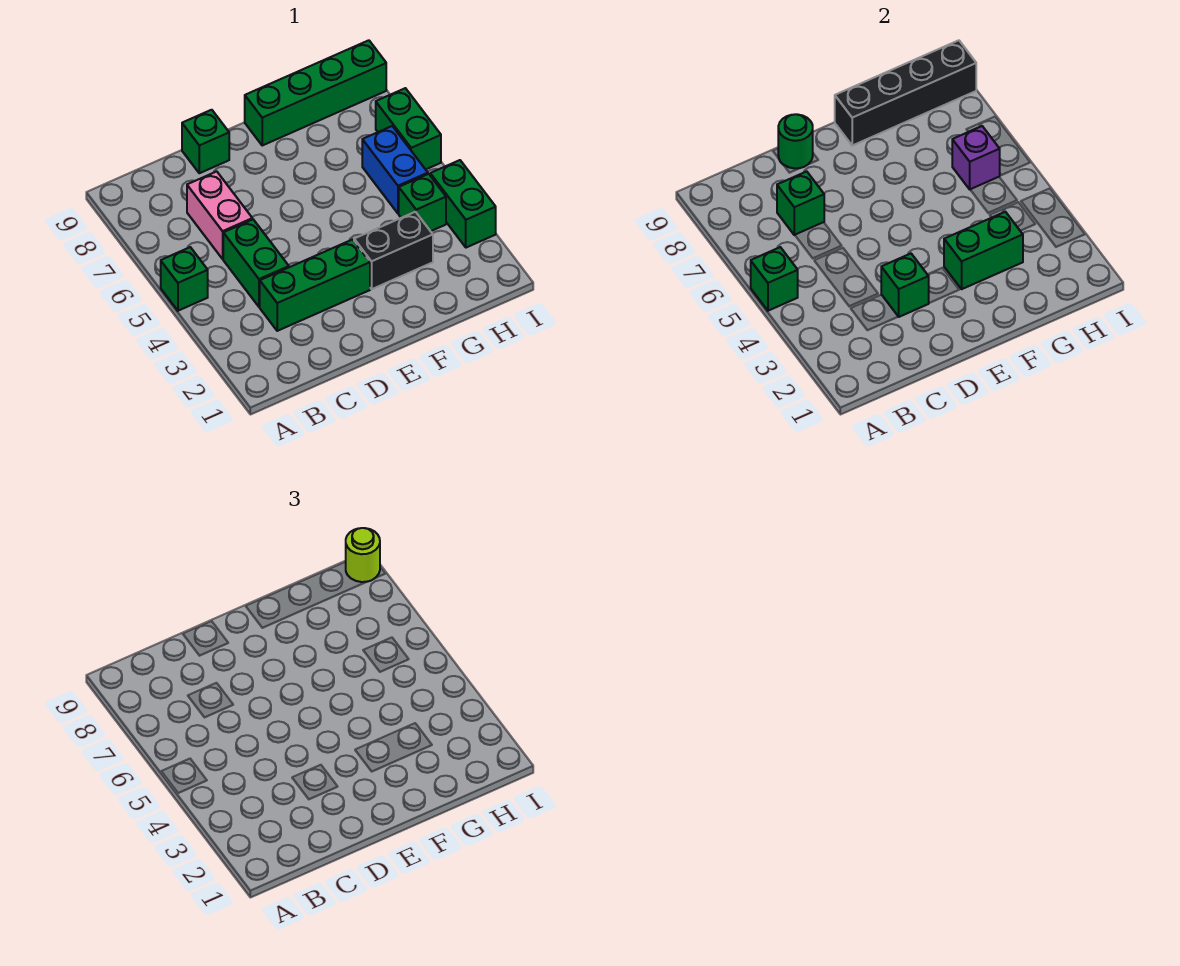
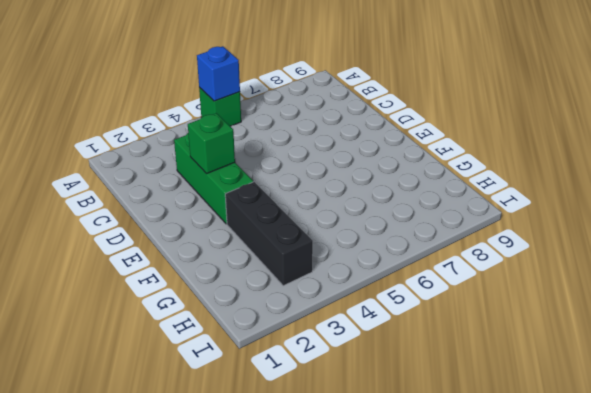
blue brick A5 level 2 -> green brick A5 level 2
black brick F3:H3 level 1 -> black brick F3:G3 level 1
none -> green brick C4:C5 level 1
none -> pink brick C6:C7 level 1
none -> green brick D9 level 1

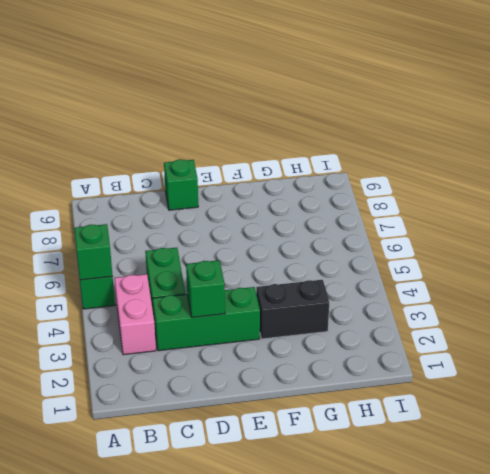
pink brick B3:B4 level 1 -> pink brick C6:C7 level 1
none -> green brick F9:I9 level 1
none -> green brick H4 level 1
none -> blue brick H5:H6 level 1

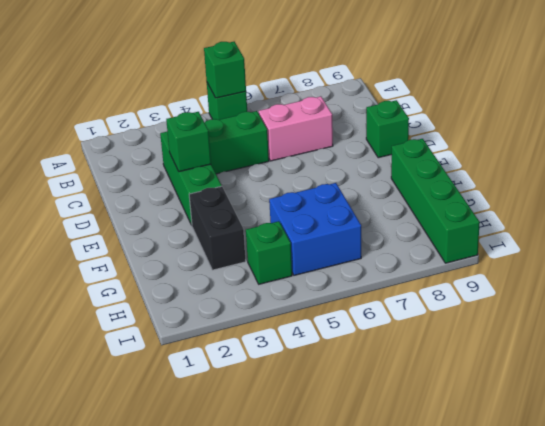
blue brick G5:H6 level 1 -> blue brick H5:H6 level 1
none -> green brick I3:I4 level 1
none -> green brick I6:I7 level 1
none -> green brick C7 level 2

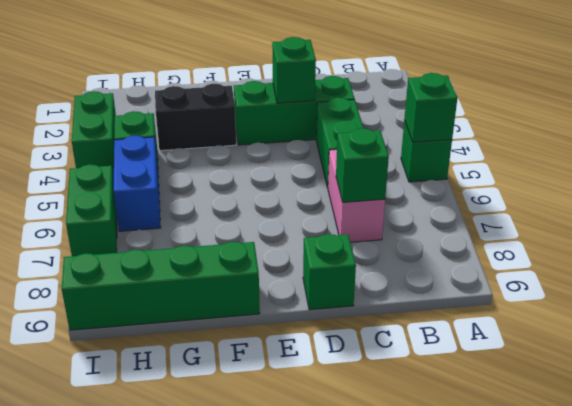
none -> green round brick D9 level 2
none -> green brick F3:G3 level 2
none -> black brick F9:I9 level 2

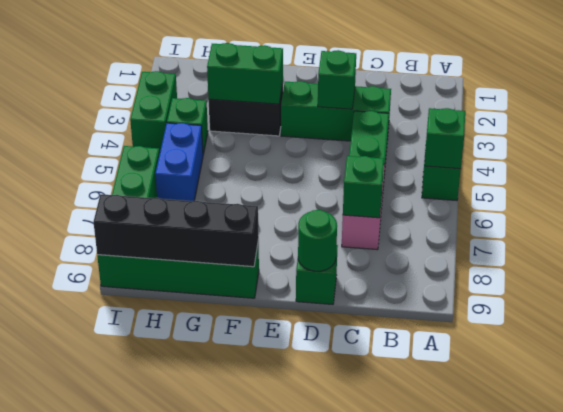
none -> purple brick H6 level 2
none -> lime round brick I9 level 3

